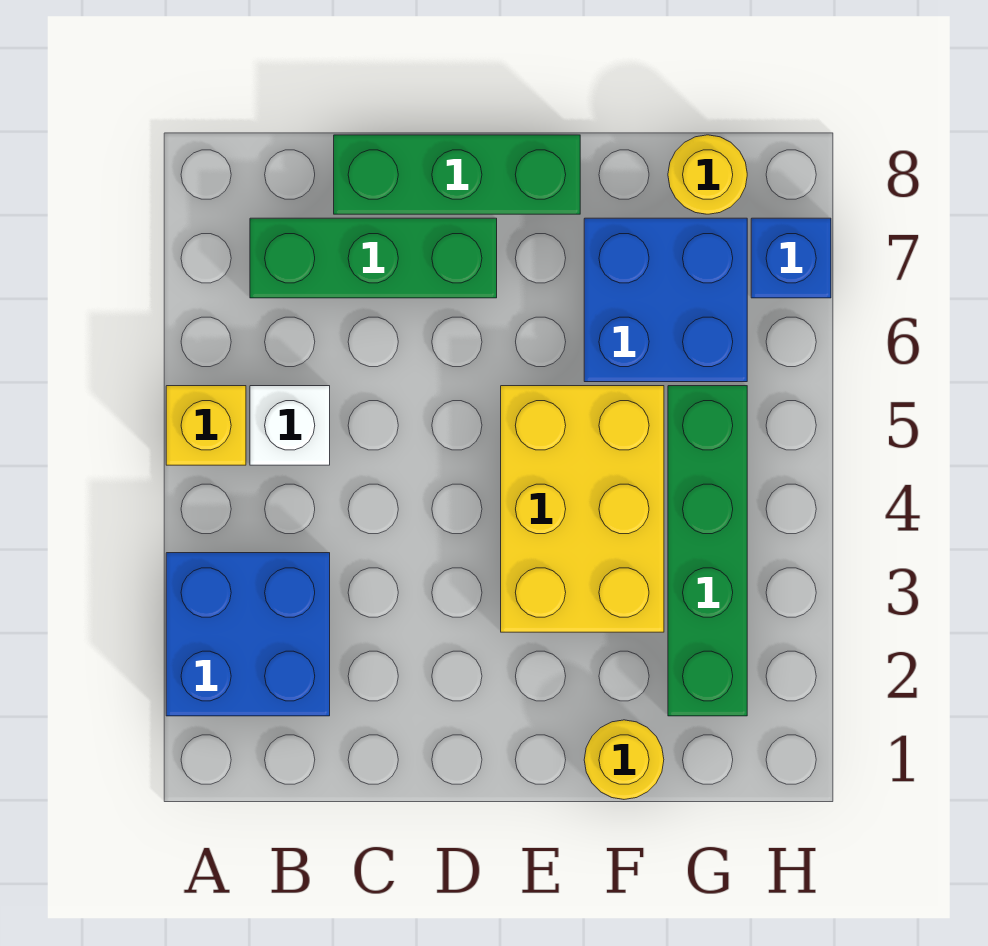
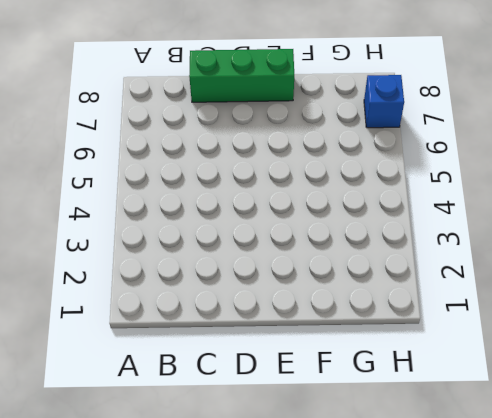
none -> blue brick A2:B3 level 1
none -> yellow brick A5 level 1

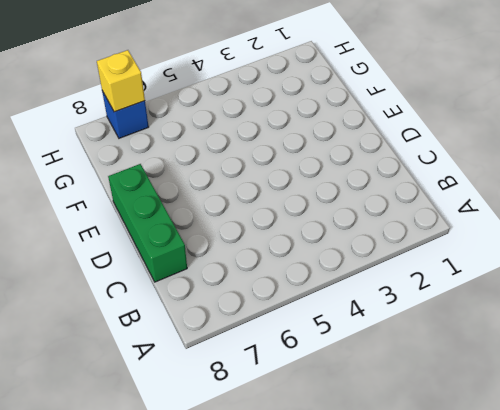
yellow brick H7 level 2 -> yellow brick A5 level 1
none -> blue brick A2:B3 level 1
none -> white brick B5 level 1

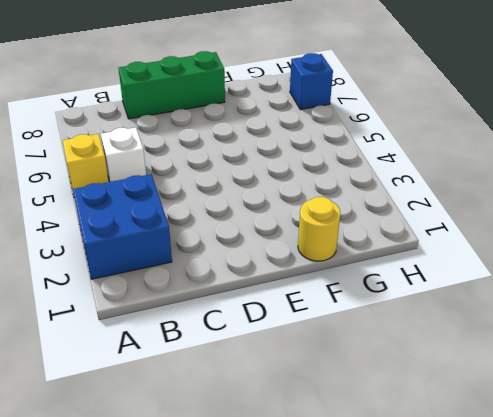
none -> green brick B7:D7 level 1
none -> yellow brick E3:F5 level 1

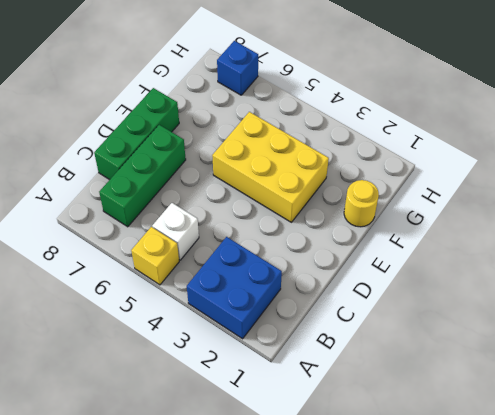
none -> blue brick F6:G7 level 1
none -> green brick G2:G5 level 1

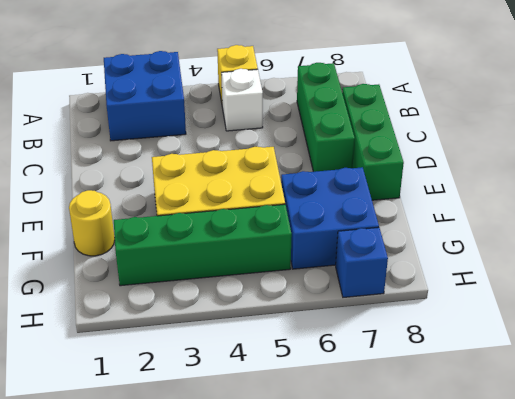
none -> yellow round brick G8 level 1

